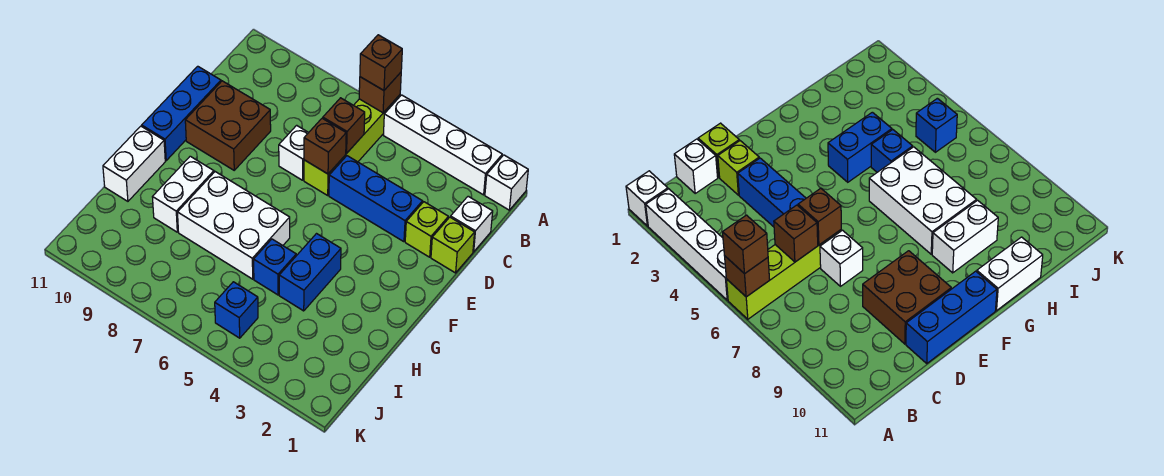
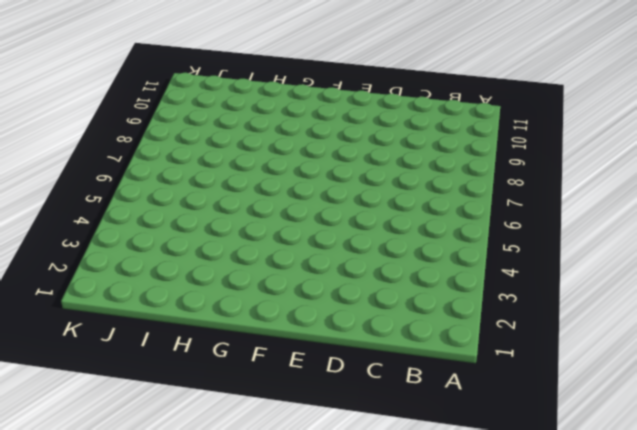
none -> white brick A1 level 1
none -> white brick A2:A5 level 1
none -> lime brick A6:D6 level 1

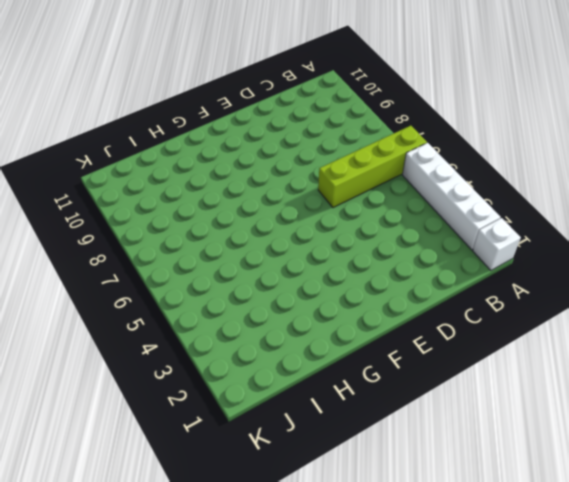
none -> white brick C1 level 1
none -> lime brick D1 level 1
none -> lime brick D2 level 1

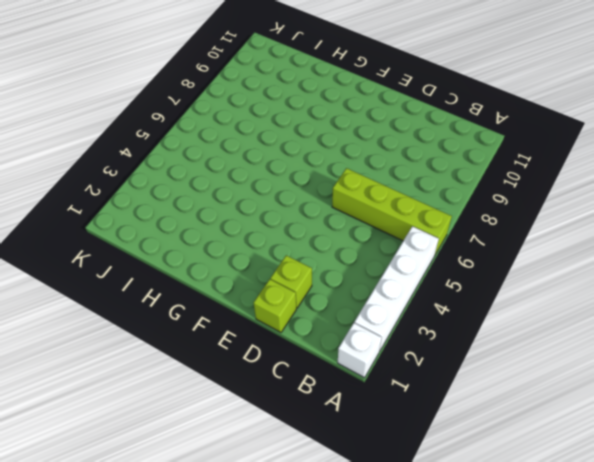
none -> white brick C1 level 1
none -> blue brick D3:D5 level 1
none -> white brick D7 level 1

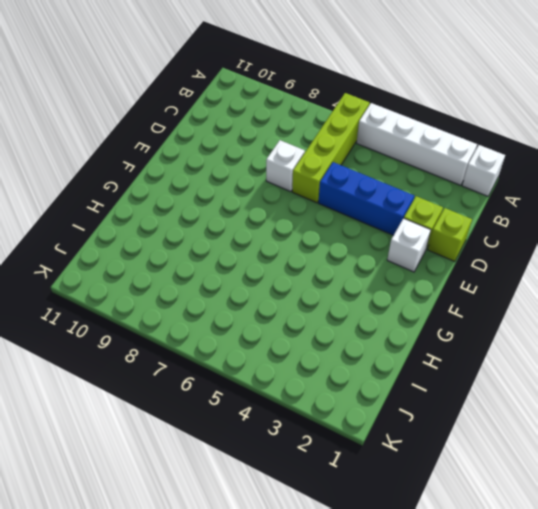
white brick E2 level 1 -> white brick C1 level 1
none -> brown brick D9:E10 level 1
none -> blue brick D11:F11 level 1
none -> blue brick G4:H4 level 1

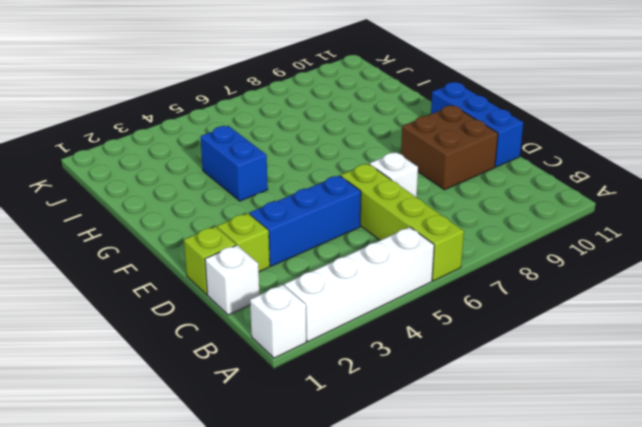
none -> white brick G6:H8 level 1
none -> white brick G9:H9 level 1
none -> white brick G11:H11 level 1

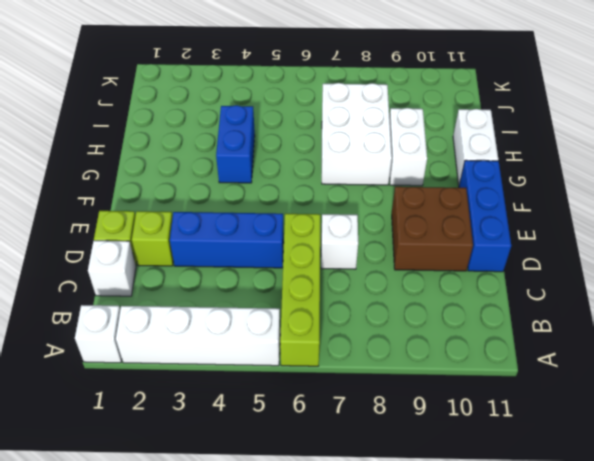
white brick G7:I8 level 1 -> white brick G6:H8 level 1
none -> blue brick H5 level 1
none -> blue brick J5 level 1
none -> brown brick A6 level 2

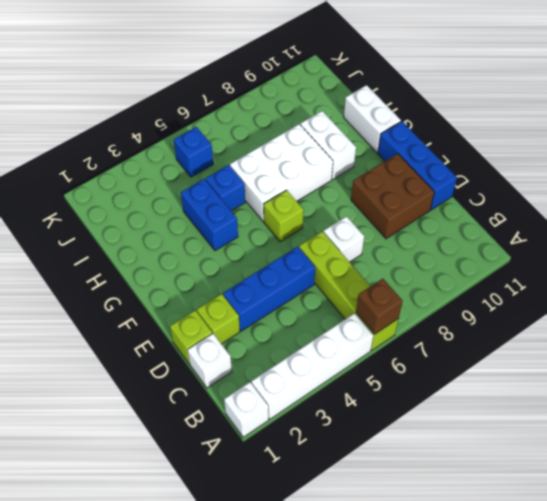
lime brick F6 level 1 -> none
none -> brown brick C6 level 2
none -> brown brick D6 level 2
none -> brown brick A6 level 3

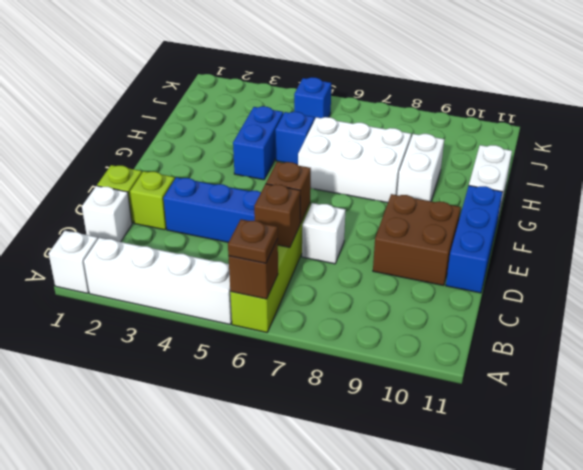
brown plate A6 level 3 -> brown brick A6 level 3

